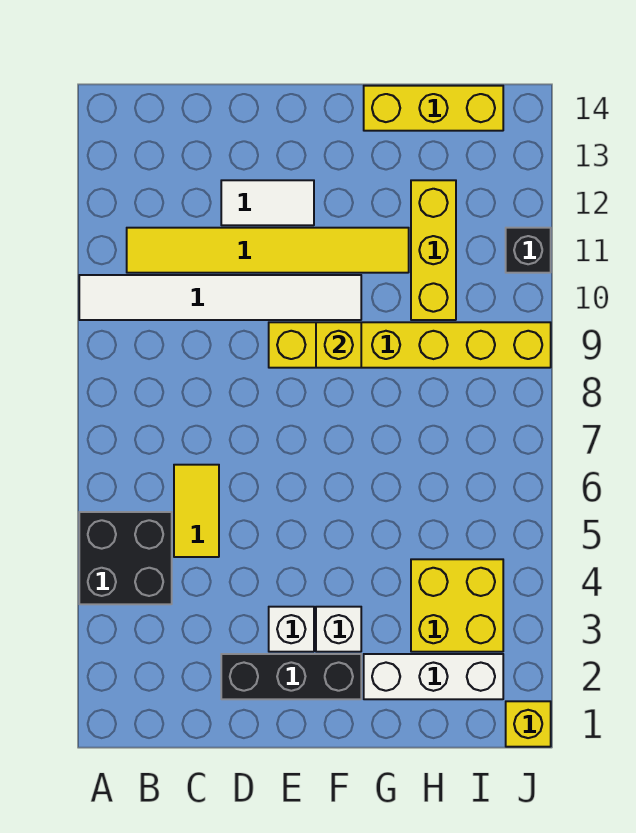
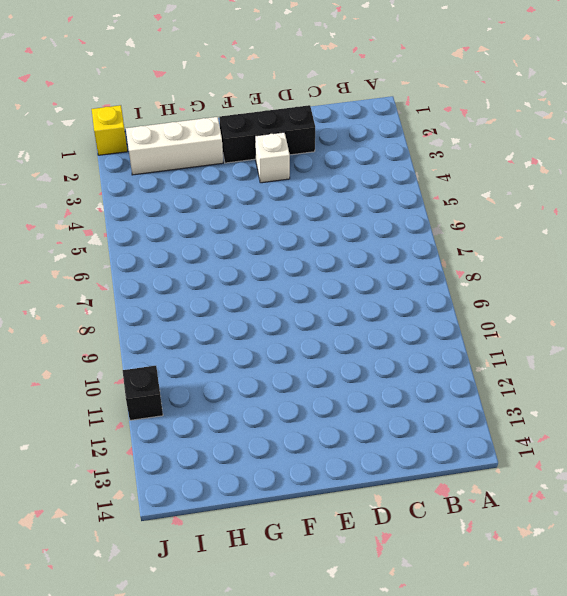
none -> black brick A4:B5 level 1
none -> white tile A10:F10 level 1
none -> yellow tile B11:G11 level 1

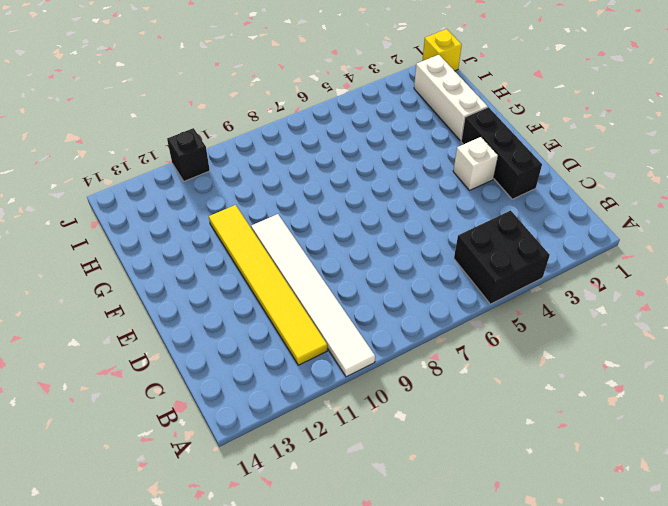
none -> yellow tile C5:C6 level 1
none -> white tile D12:E12 level 1
none -> yellow brick E9:J9 level 1

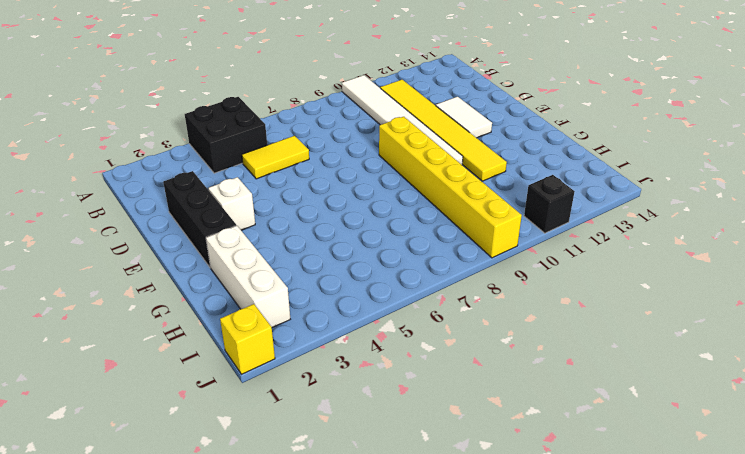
none -> white brick F3 level 1
none -> yellow brick G14:I14 level 1
none -> yellow brick H3:I4 level 1

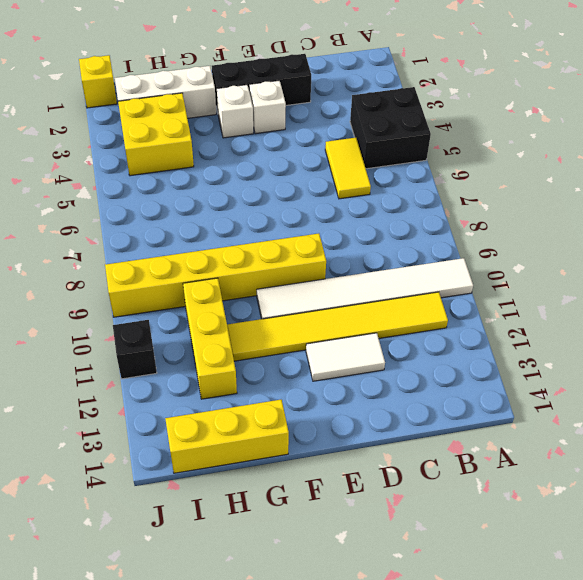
none -> yellow brick F9 level 2

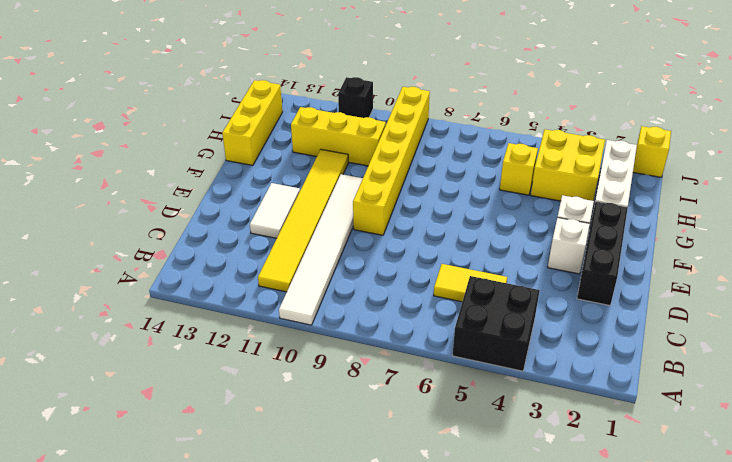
yellow brick H5 level 1 -> yellow brick F9 level 2

